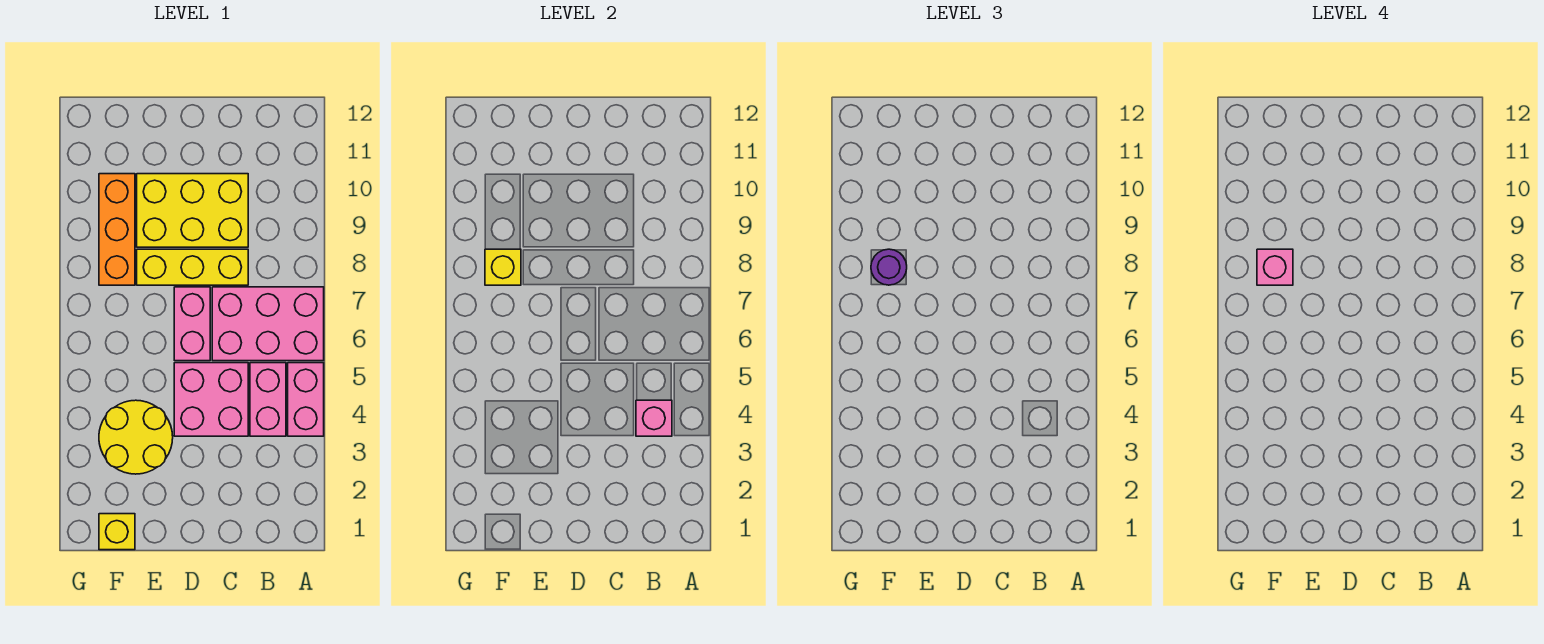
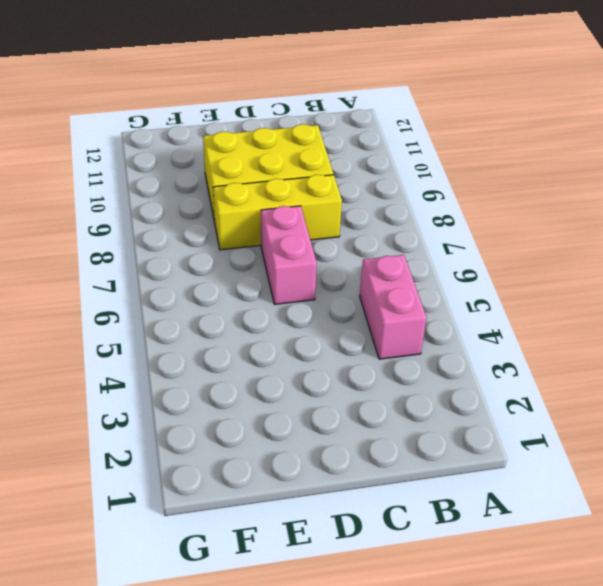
none -> pink brick A4:A5 level 1
none -> pink brick A6:C7 level 1
none -> pink brick C4:D5 level 1

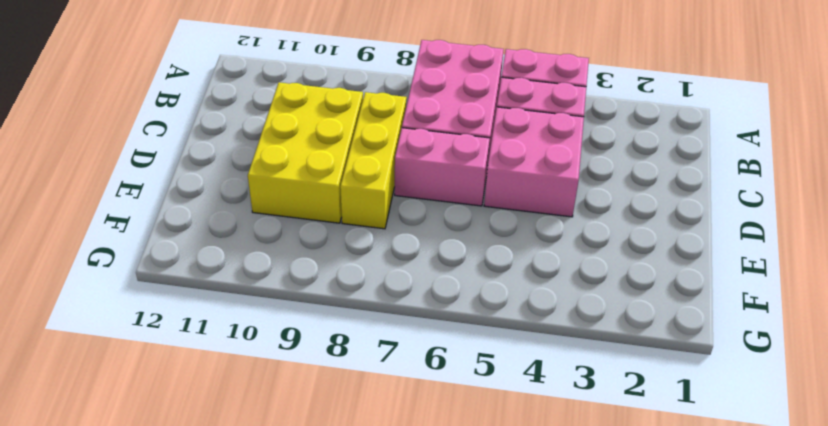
none -> yellow round brick E3:F4 level 1
none -> yellow brick F1 level 1
none -> orange brick F8:F10 level 1

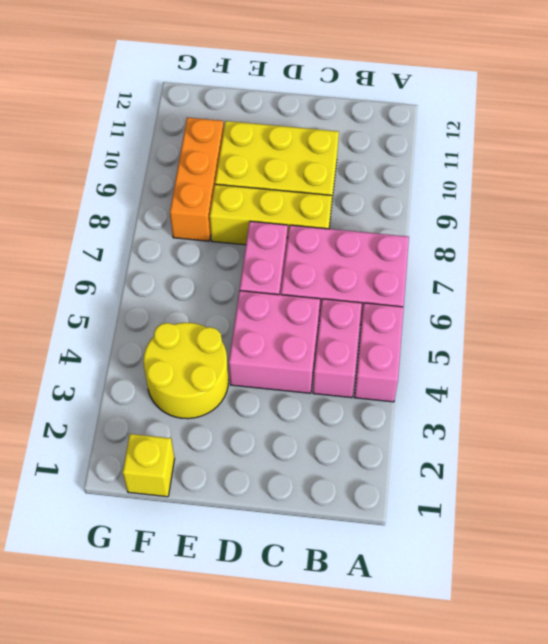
none -> pink brick B4 level 2
none -> yellow brick F8 level 2
none -> purple round brick F8 level 3

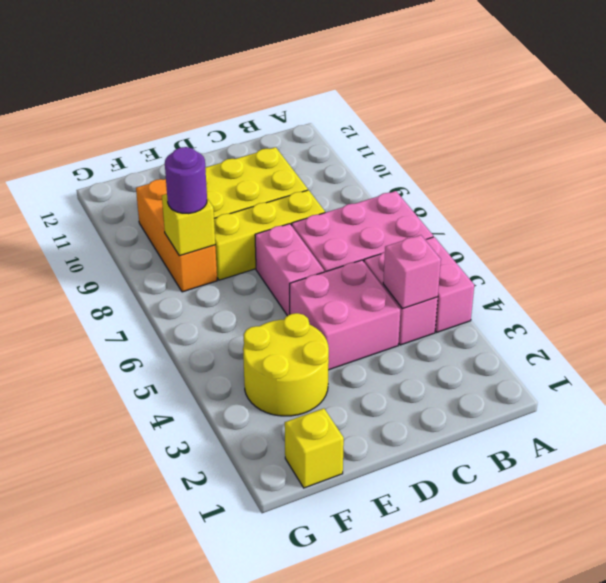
none -> pink brick F8 level 4

